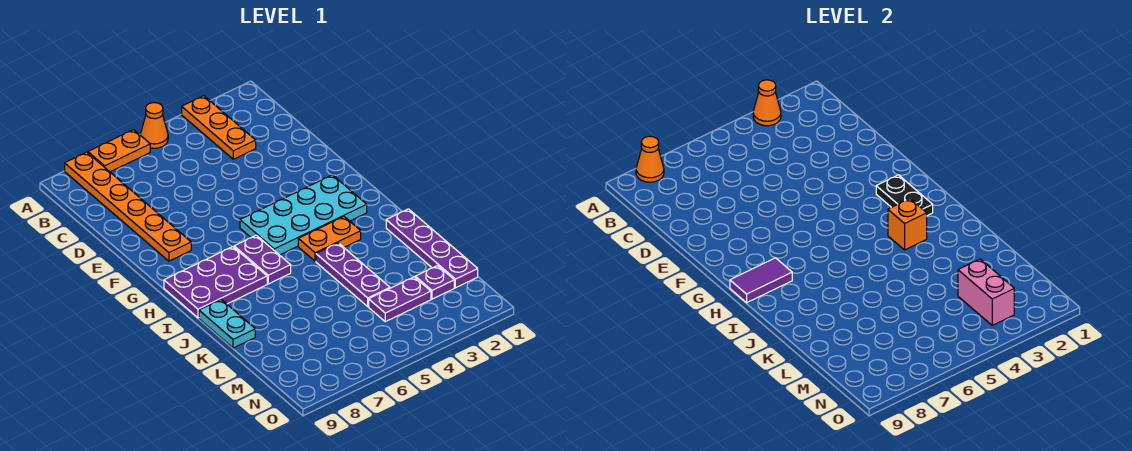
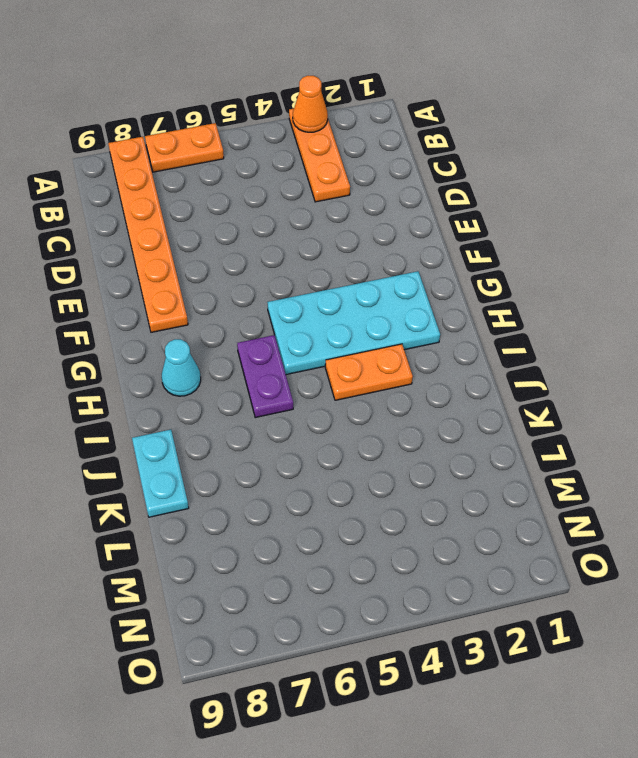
cyan cone H8 level 1 -> purple plate H7:I9 level 1
none -> orange cone A5 level 1
none -> purple plate J1:M1 level 1
none -> purple plate J4:L4 level 1

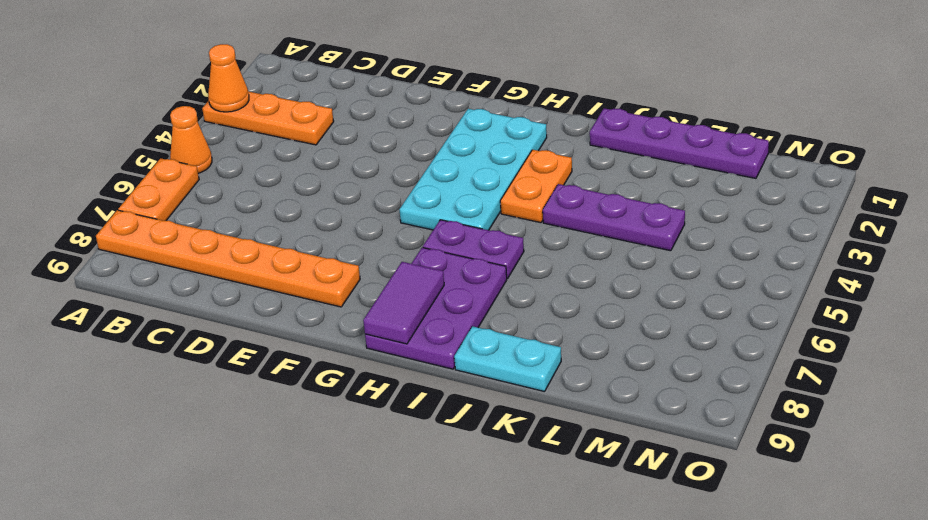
none -> purple plate M2 level 1
none -> purple plate M3:M4 level 1
none -> orange cone A8 level 2

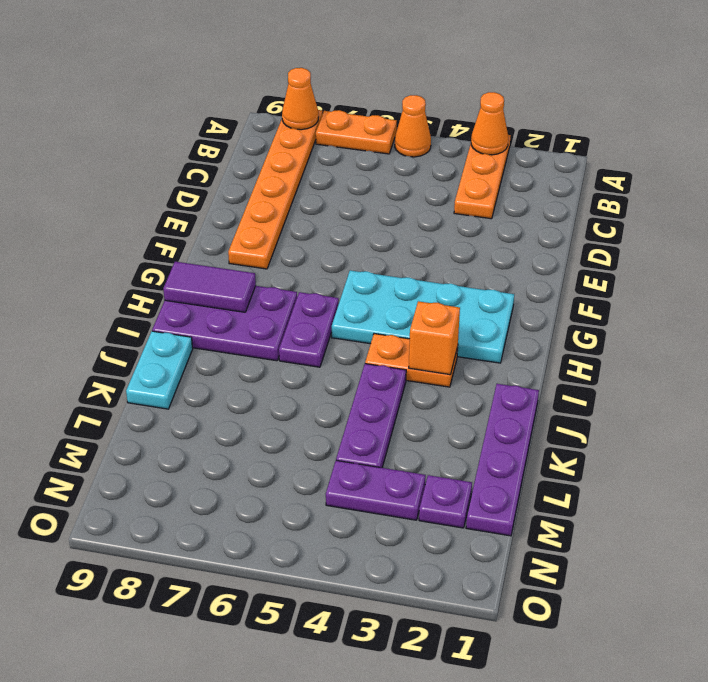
none -> black plate G2:H2 level 2
none -> pink brick M3:N3 level 2

